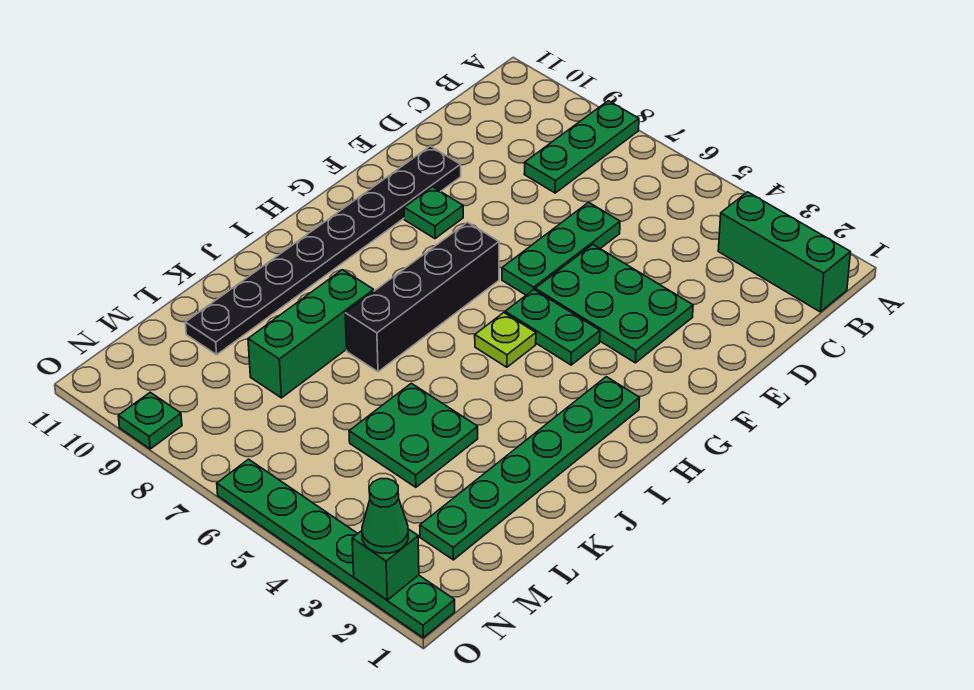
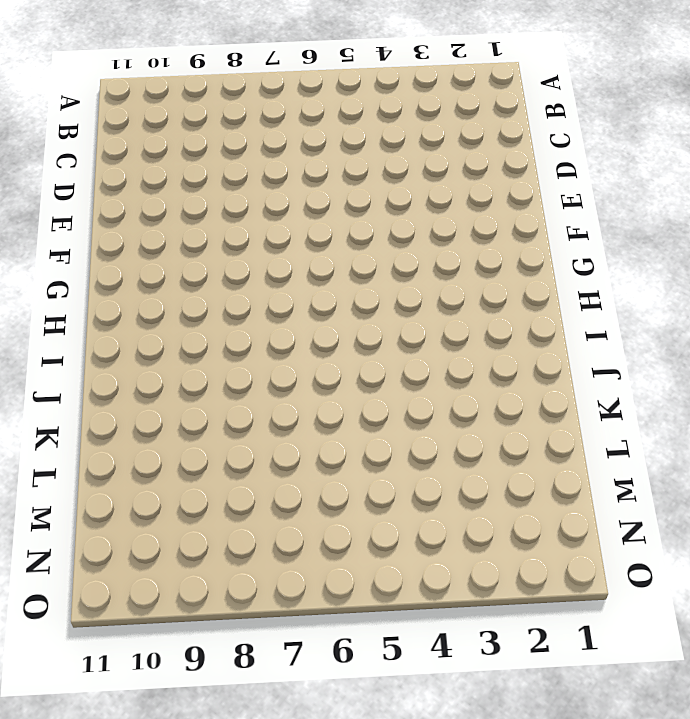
none -> green plate A8:C8 level 1
none -> green brick B1:B3 level 1
none -> green plate D6:F6 level 1

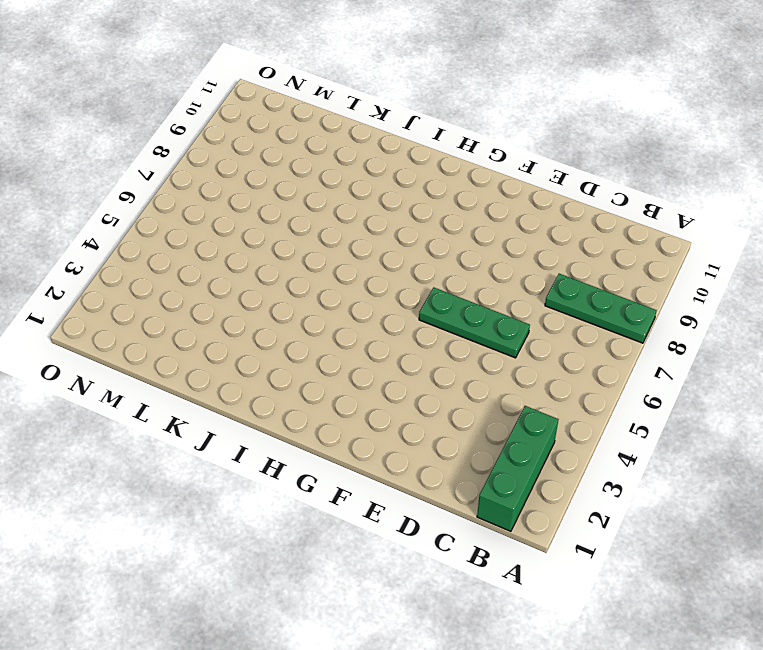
none -> green plate E3:F5 level 1
none -> black plate E10:L10 level 1
none -> green plate F9 level 1

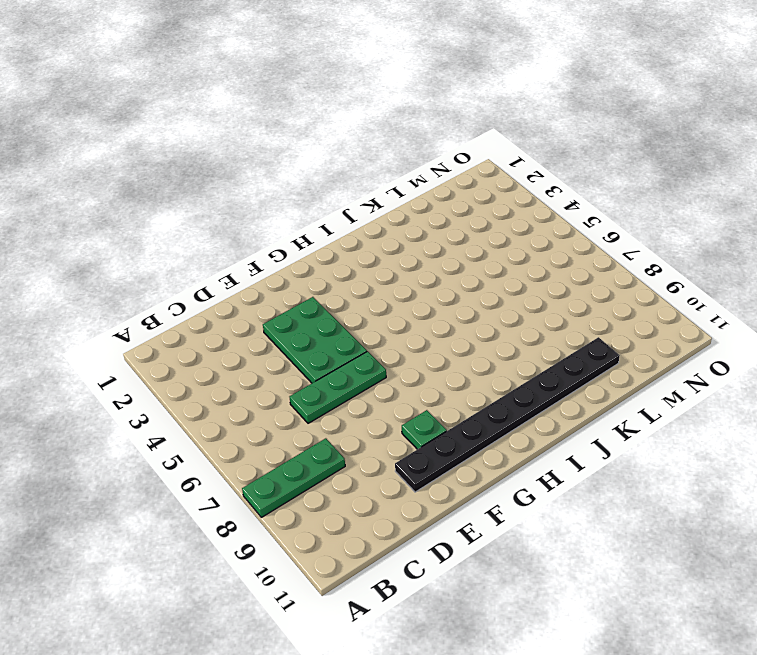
none -> green brick B1:B3 level 1
none -> green plate G4:G5 level 1
none -> black brick G7:J7 level 1

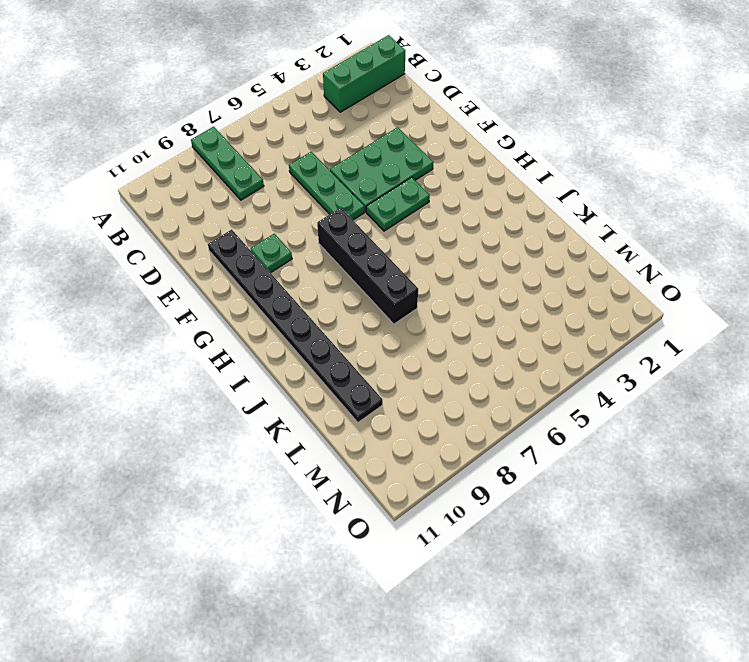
none -> green plate H2:M2 level 1
none -> lime plate H5 level 1
none -> green brick J8:L8 level 1

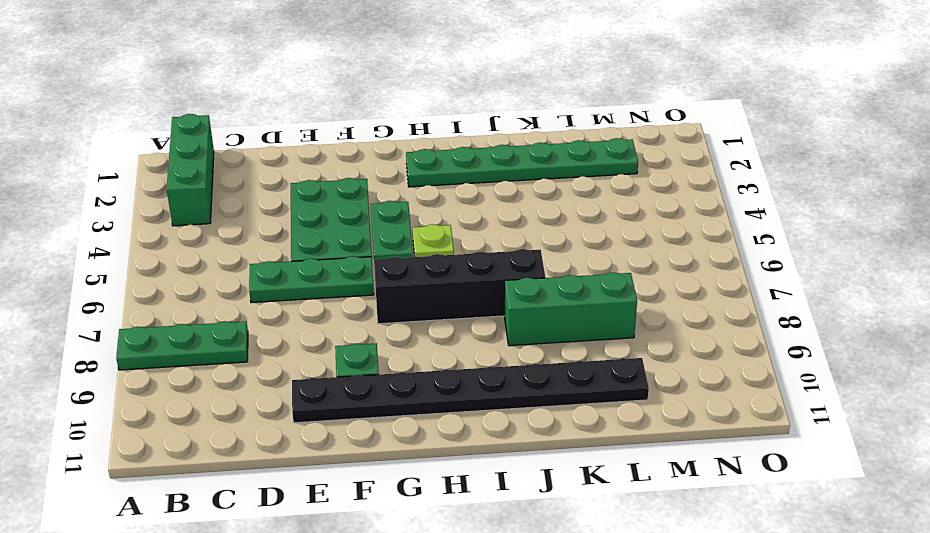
none -> green plate K4:L5 level 1
none -> green plate O1:O6 level 1
none -> green plate O9 level 1

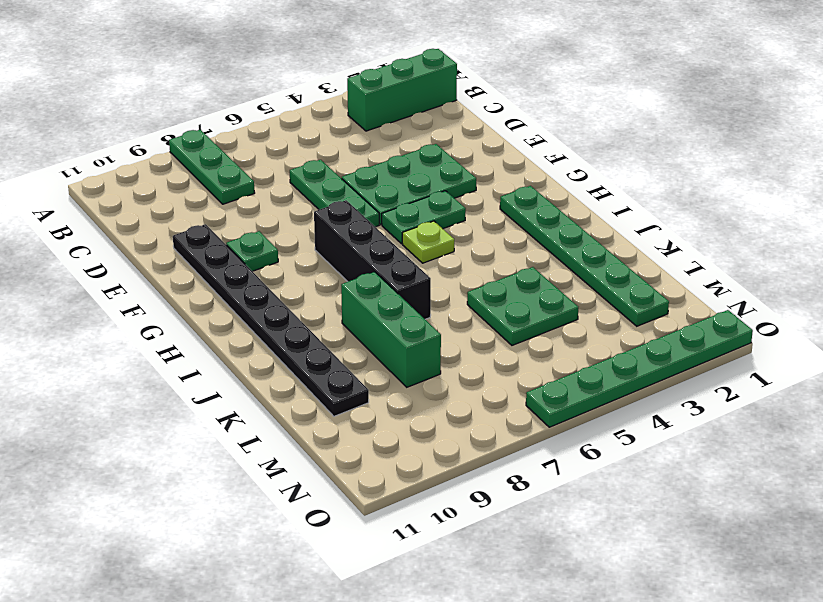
none -> green plate O9 level 1
none -> green brick O2 level 2
none -> green cone O2 level 3

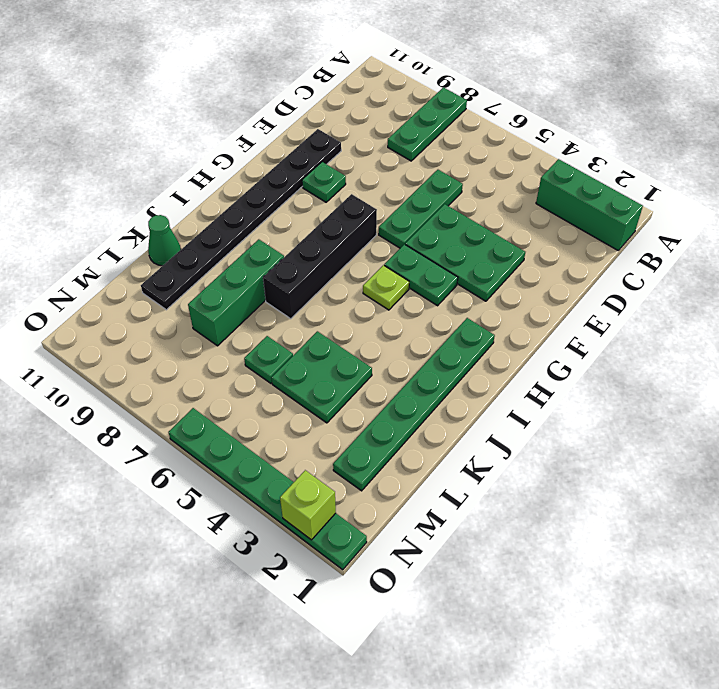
green cone K11 level 1 -> green cone O2 level 3
green plate L6 level 1 -> green plate O9 level 1
lime brick O2 level 2 -> green brick O2 level 2

